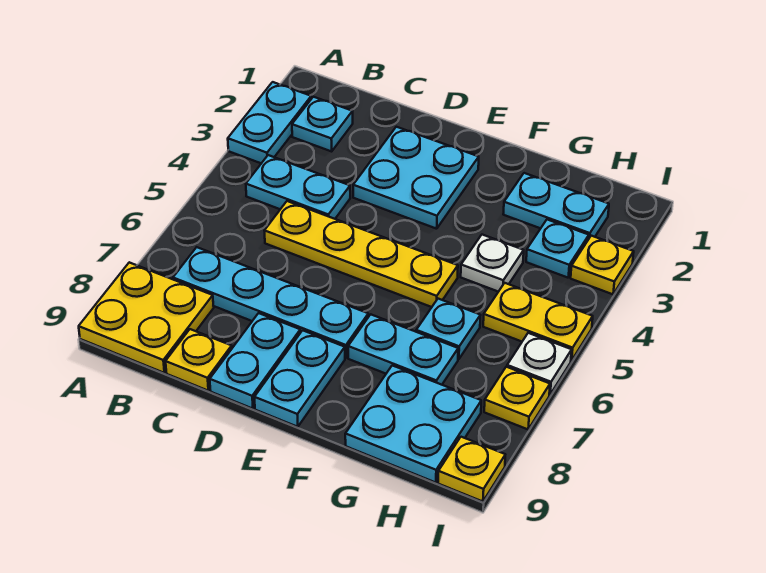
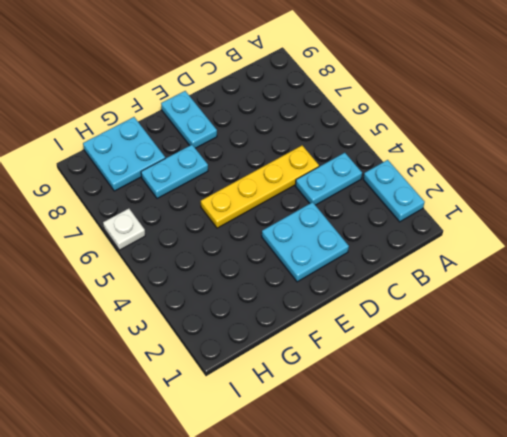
none -> yellow plate A8:B9 level 1
none -> cyan plate B2 level 1
none -> cyan plate B7:E7 level 1

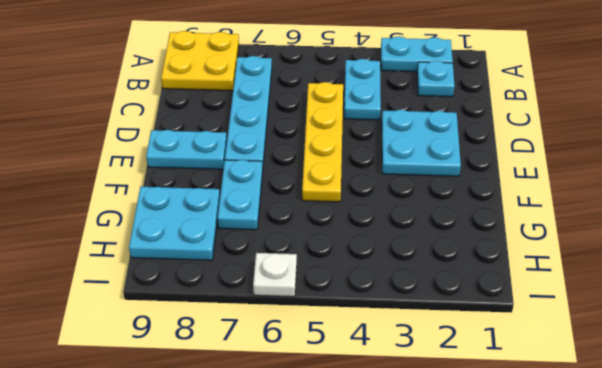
none -> yellow plate C9 level 1
none -> cyan plate D8:D9 level 1
none -> cyan plate G2:H2 level 1

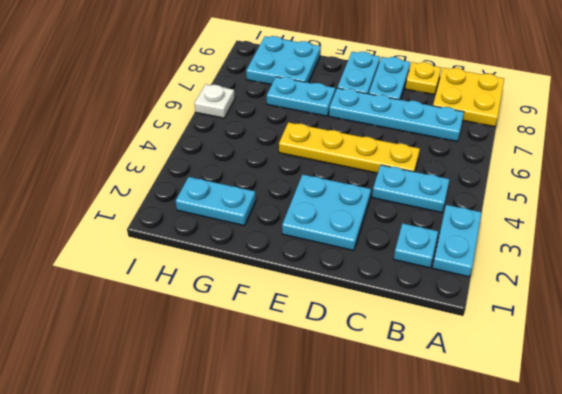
none -> white plate G4 level 1
none -> cyan plate G6 level 1
none -> cyan plate H3 level 1

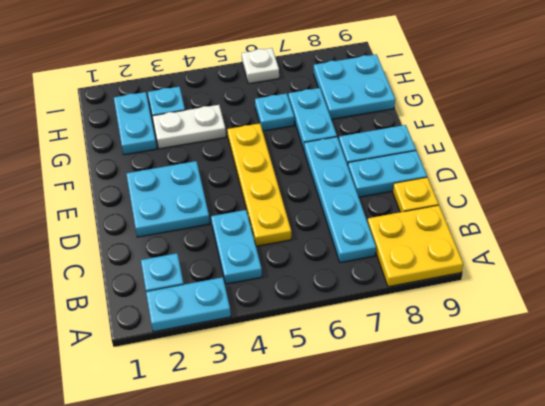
white plate G3:G4 level 1 -> white plate G4 level 1
none -> yellow plate H5:I5 level 1
none -> yellow plate I3 level 1
none -> yellow plate I7 level 1

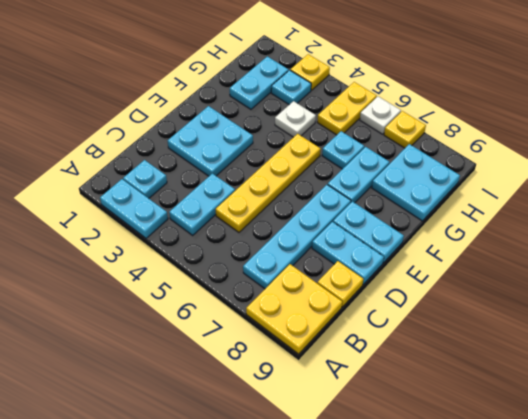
none -> yellow plate I9 level 1

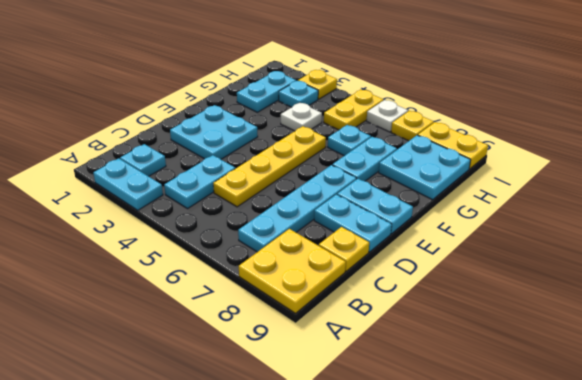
yellow plate I8:I9 level 1 -> yellow plate I9 level 1

